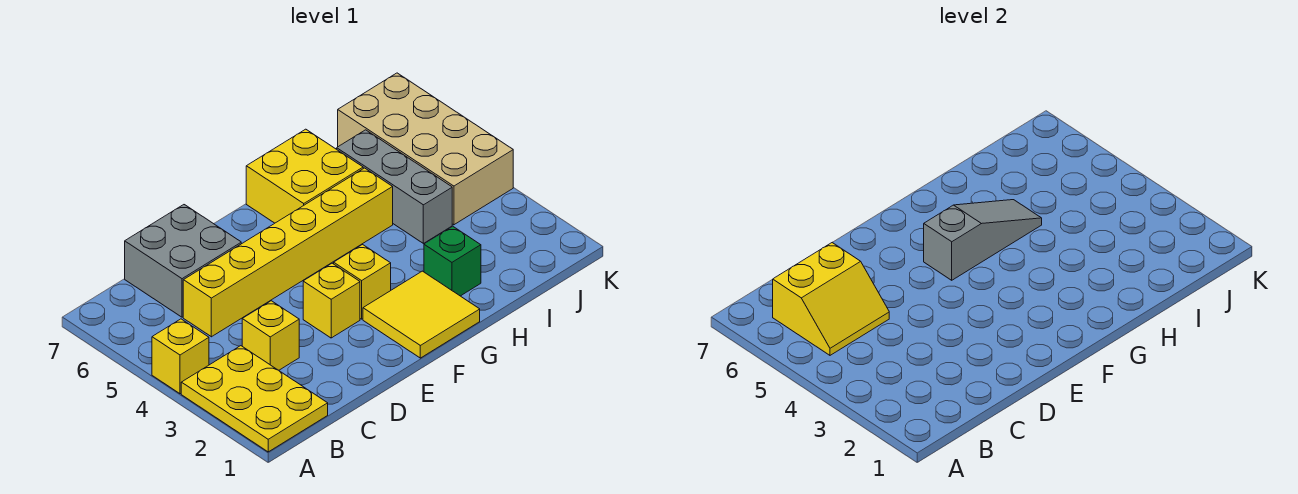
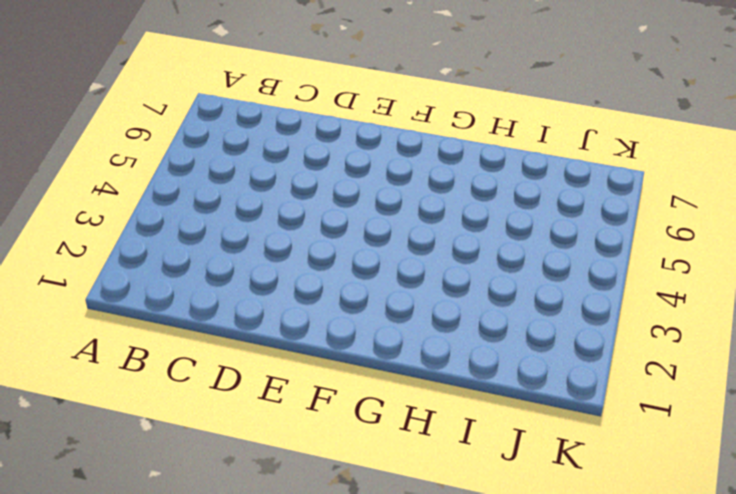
none -> yellow plate A1:B3 level 1
none -> yellow brick A4 level 1
none -> yellow brick C3 level 1

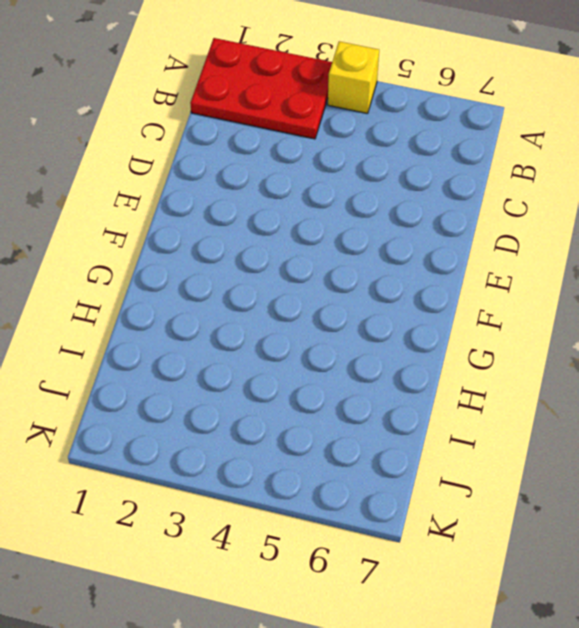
red plate A1:B3 level 1 -> yellow plate A1:B3 level 1
none -> yellow brick C3 level 1
none -> yellow brick C5:H5 level 1
none -> grey brick C6:D7 level 1

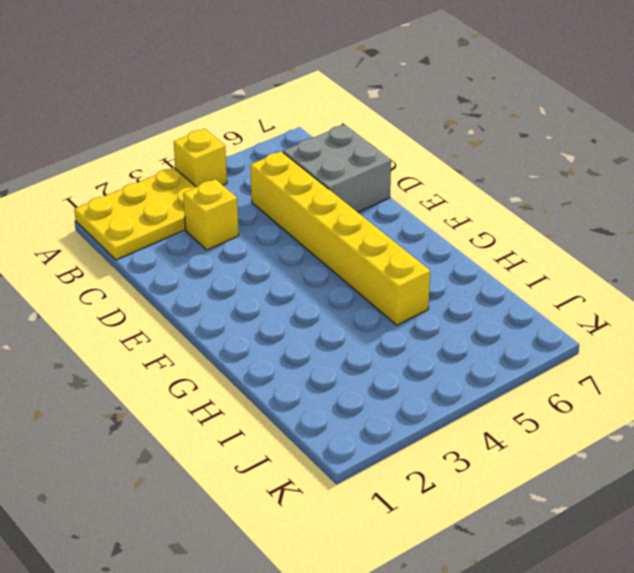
none -> yellow brick E3 level 1
none -> yellow tile F1:G2 level 1
none -> yellow brick F3 level 1

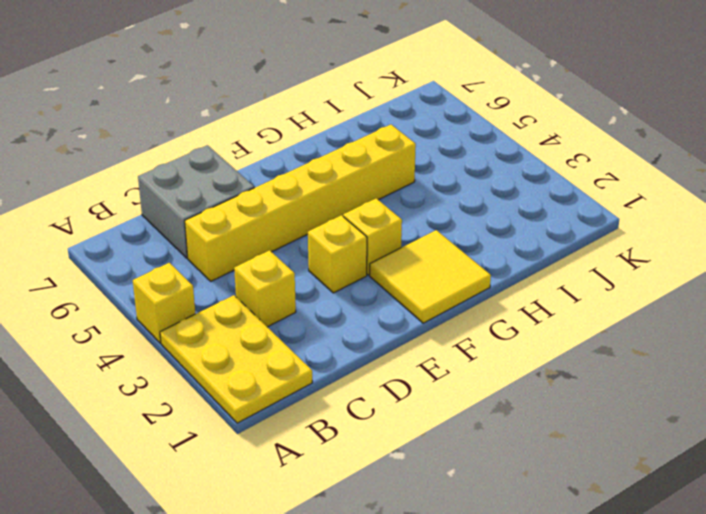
none -> yellow brick G6:H7 level 1
none -> green brick H2 level 1
none -> grey brick I4:I6 level 1

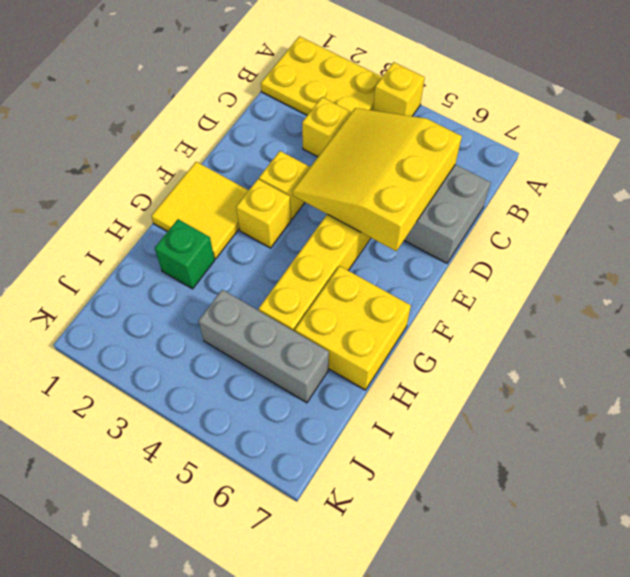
yellow slope C4:E6 level 2 top 6 -> yellow slope B5:C6 level 2 top 6
none -> tan brick J4:K7 level 1
none -> grey slope F5:H5 level 2 top F

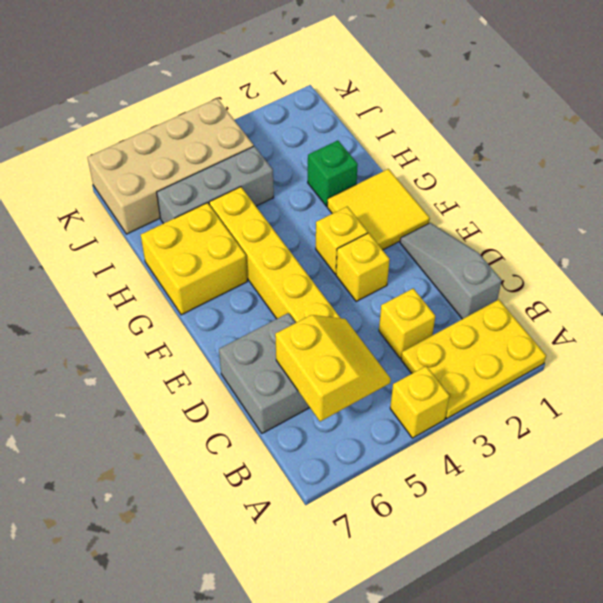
grey slope C1:E1 level 1 top C -> grey slope F5:H5 level 2 top F

